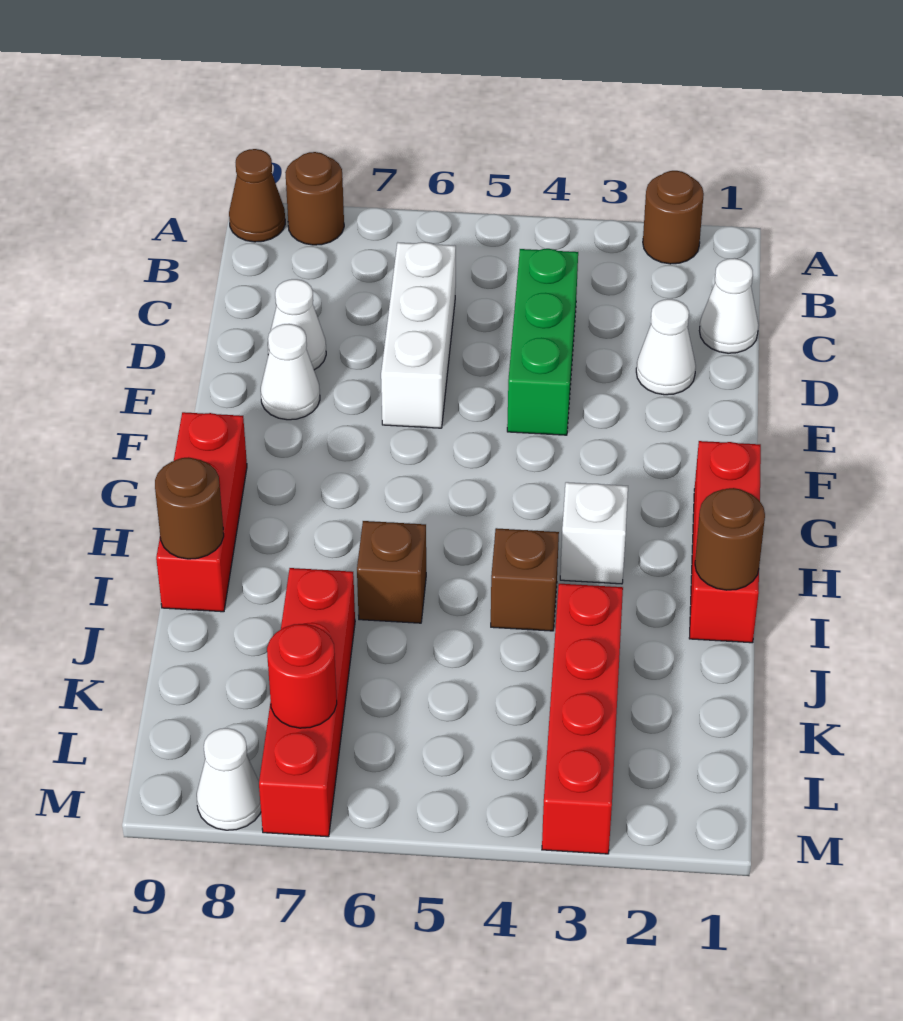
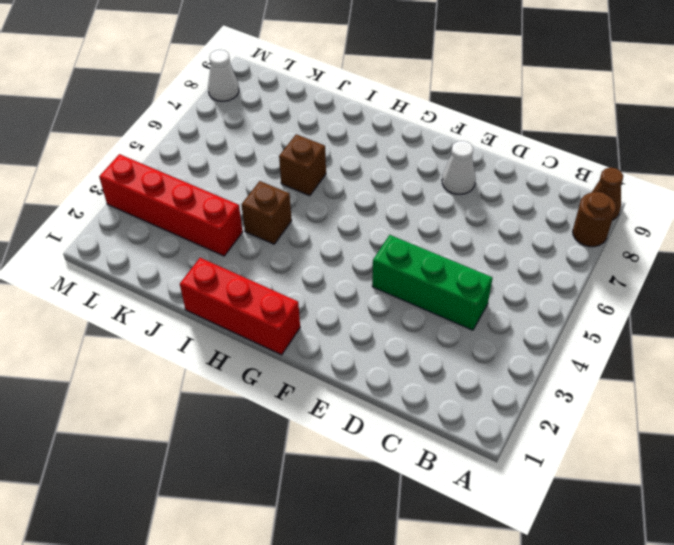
none -> brown round brick A2 level 1
none -> white cone C1 level 1
none -> white brick C6:E6 level 1

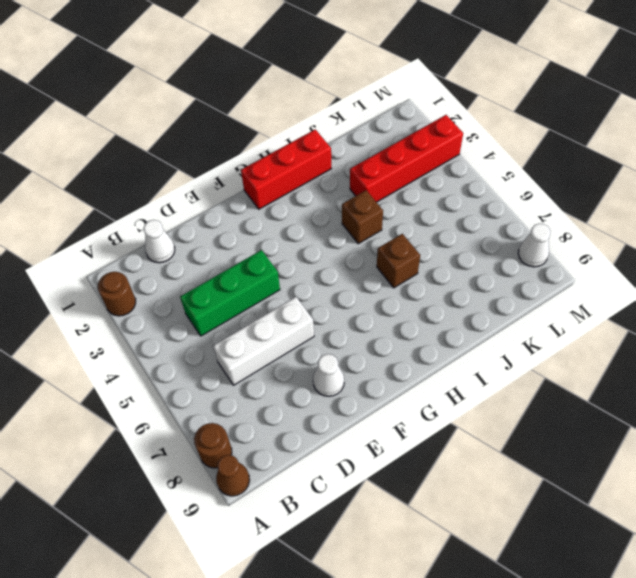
none -> white cone D2 level 1
none -> white cone D8 level 1
none -> red brick G9:I9 level 1

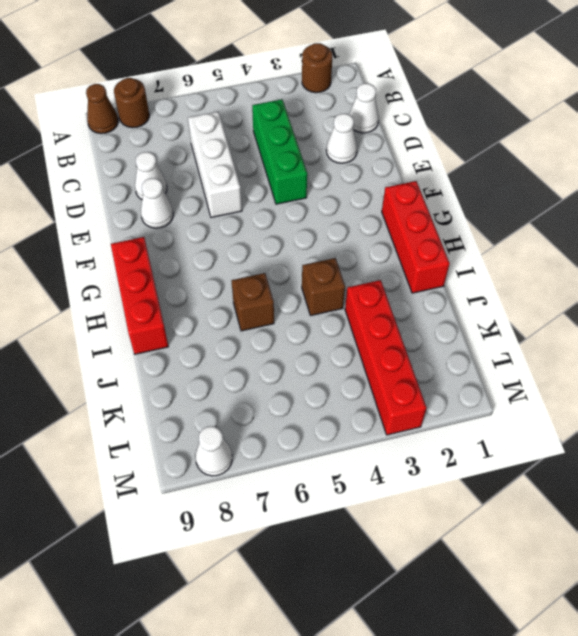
none -> white brick H3 level 1
none -> red brick J7:M7 level 1
none -> brown round brick I1 level 2

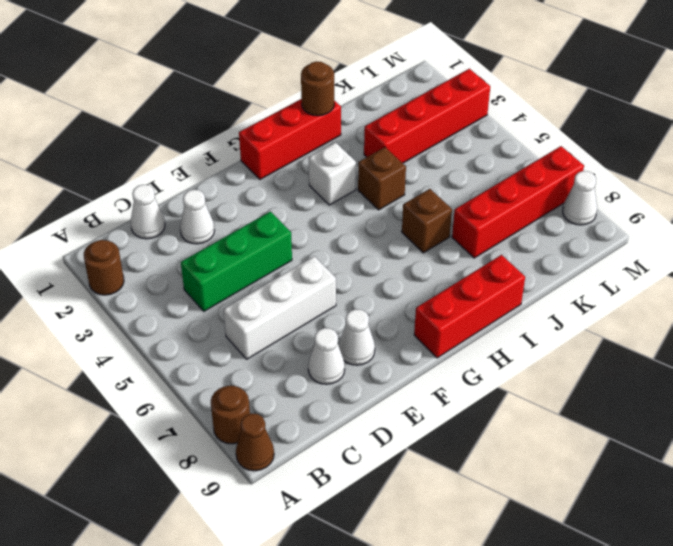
none -> brown round brick I9 level 2
none -> red round brick L7 level 2

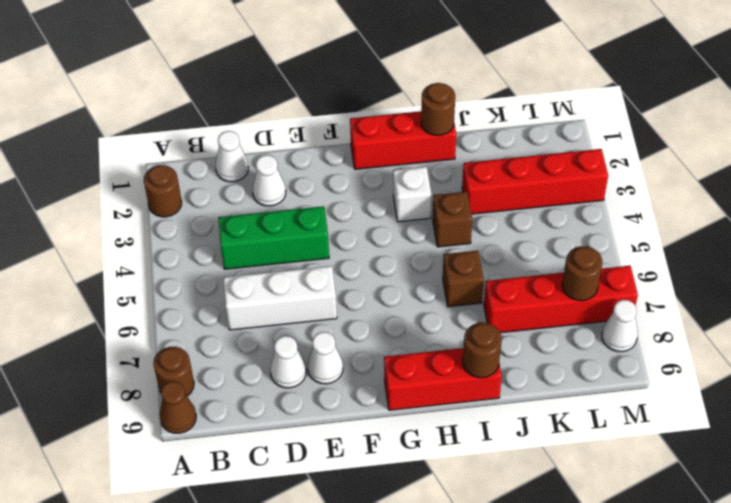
brown round brick L7 level 2 -> red round brick L7 level 2

